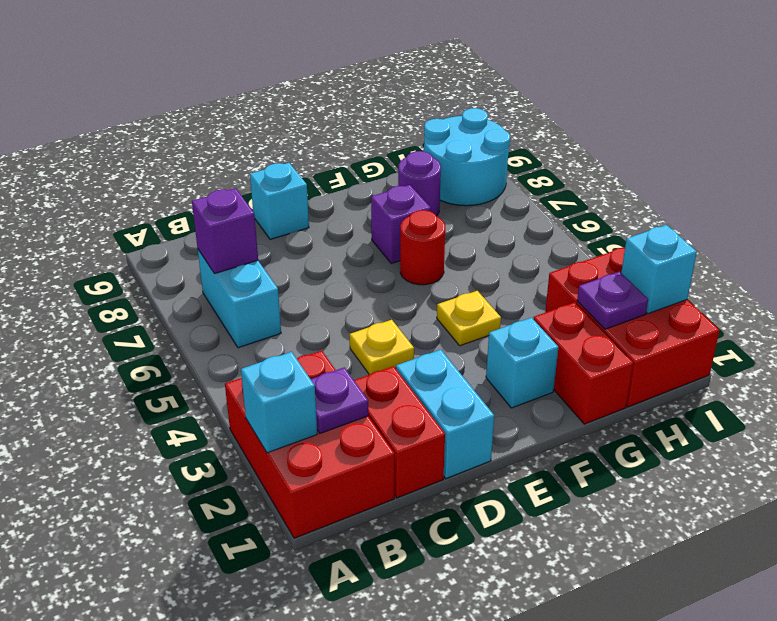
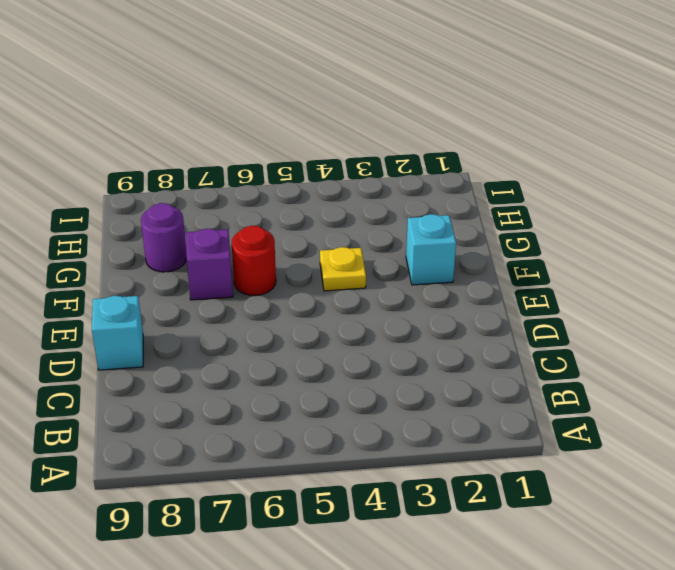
none -> red brick A1:B3 level 1
none -> cyan brick B6:B7 level 1
none -> red brick C1:C2 level 1

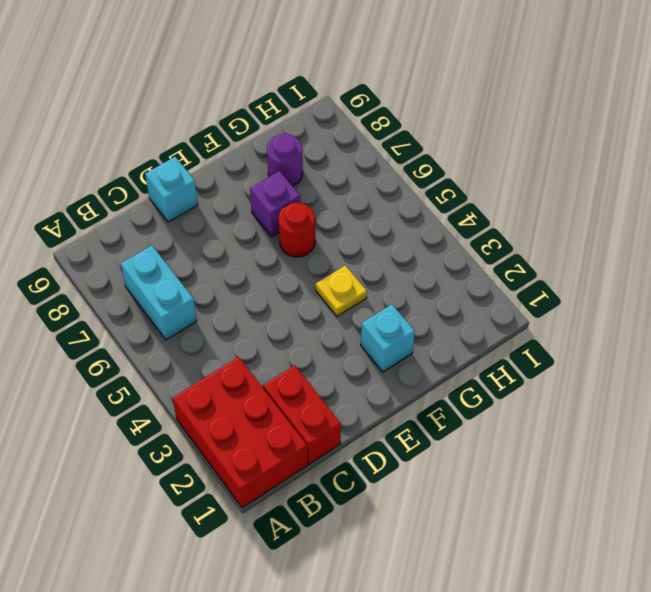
none -> cyan brick D1:D2 level 1
none -> yellow plate D4 level 1
none -> red brick G1:G2 level 1

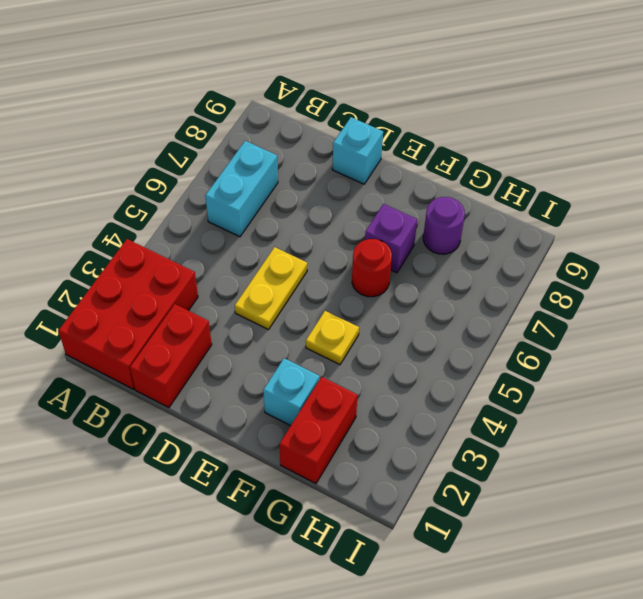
yellow plate D4:D5 level 1 -> yellow plate D4 level 1
none -> cyan brick D1:D2 level 1
none -> red brick H1:I3 level 1
none -> cyan round brick H8:I9 level 1

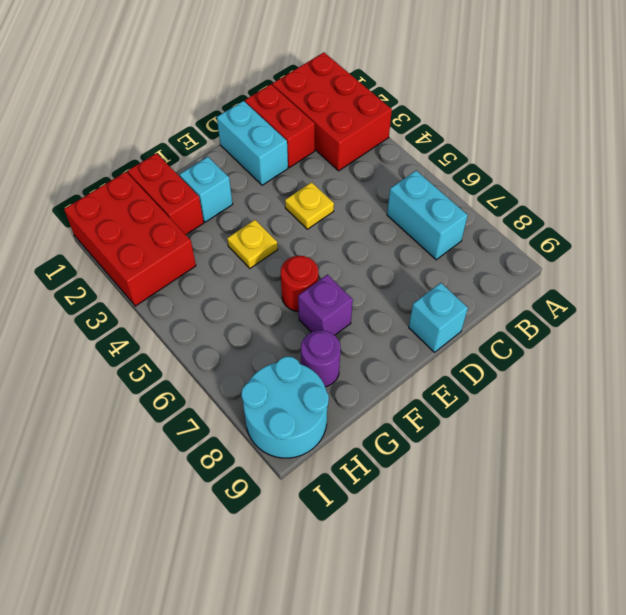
none -> cyan brick A2 level 2
none -> purple plate B2 level 2
none -> purple brick B7 level 2

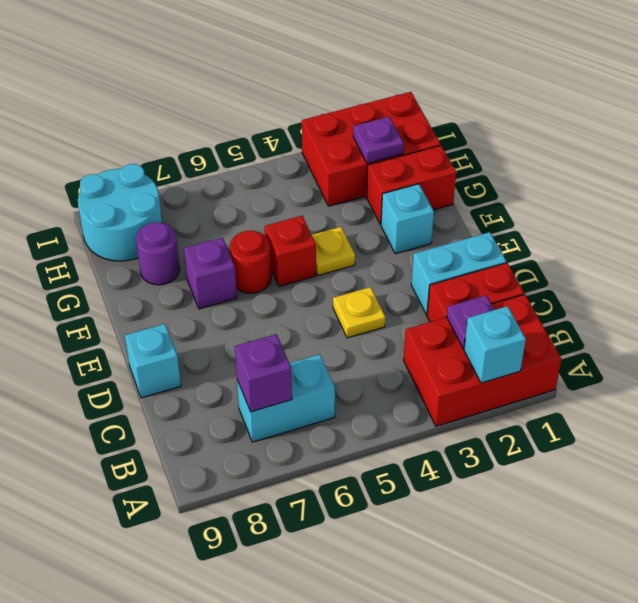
red brick F5 level 1 -> none
none -> cyan brick I2 level 2

